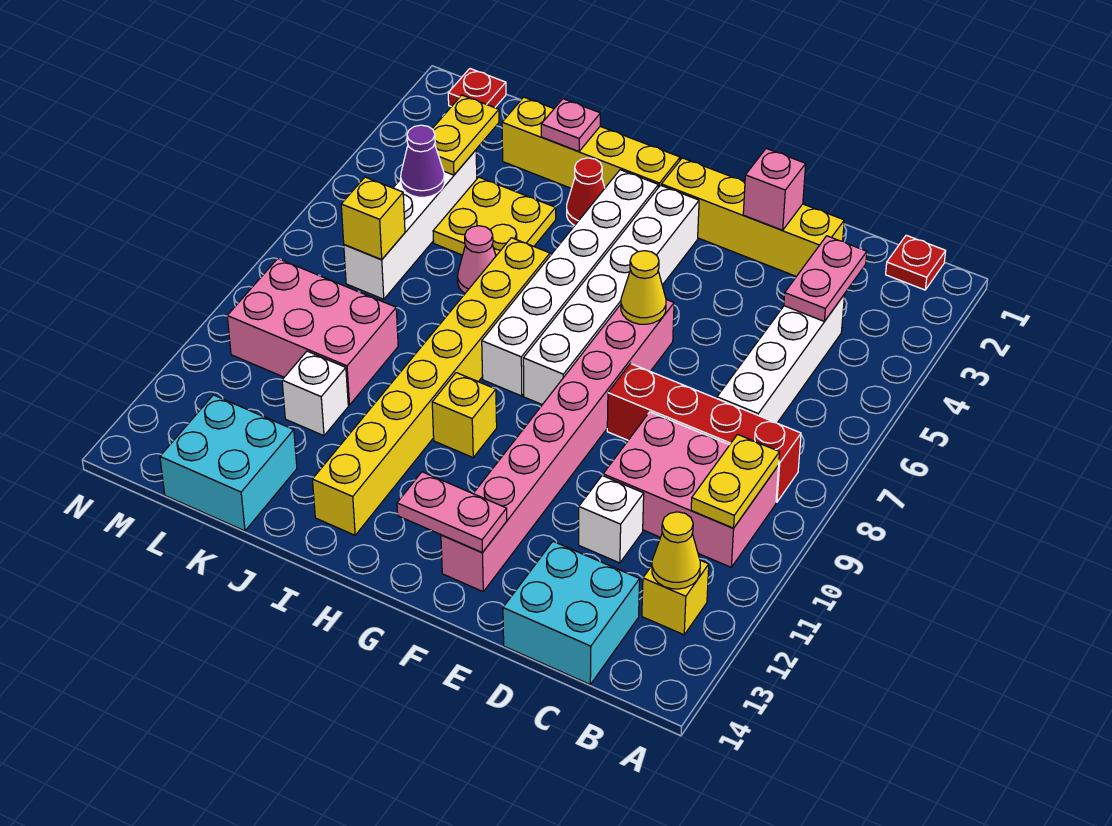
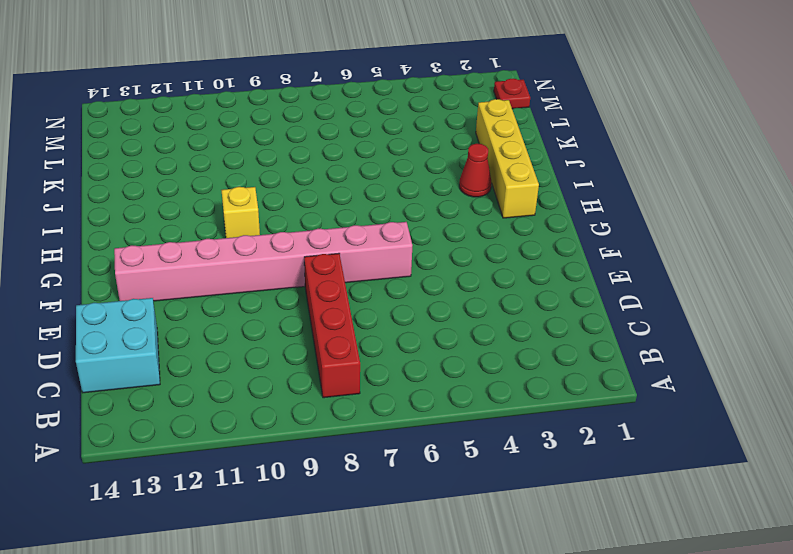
none -> red plate B1 level 1
none -> pink brick B9:D10 level 1
none -> yellow brick B12 level 1
none -> white brick C4:C7 level 1

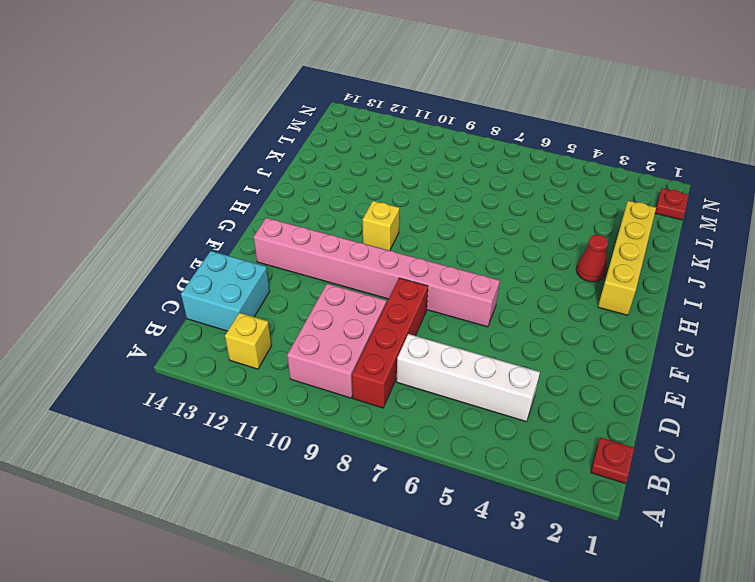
none -> yellow brick D2:G2 level 1
none -> white brick D11 level 1
none -> white brick G3:G8 level 1
none -> white brick H3:H8 level 1

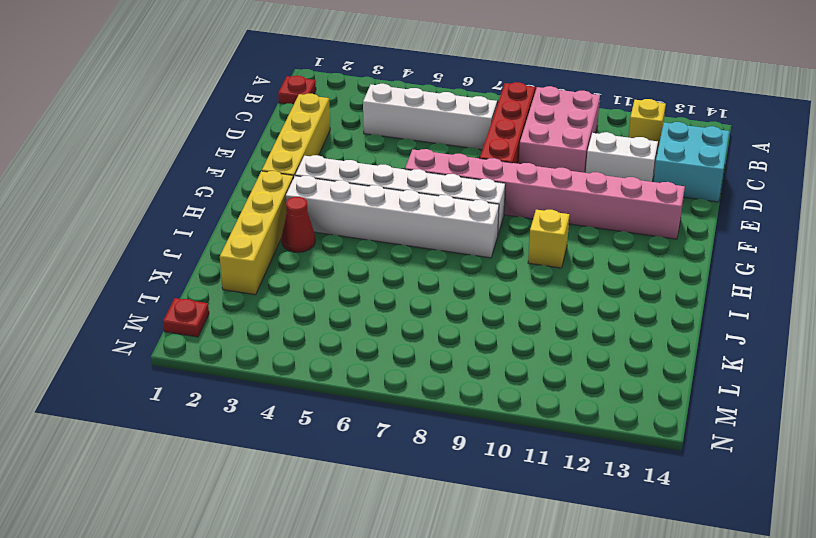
white brick D11:D12 level 1 -> white brick D11 level 1
none -> yellow brick I6:I13 level 1
none -> yellow plate J4:K5 level 1
none -> pink cone J6 level 1
none -> pink brick K9:M10 level 1

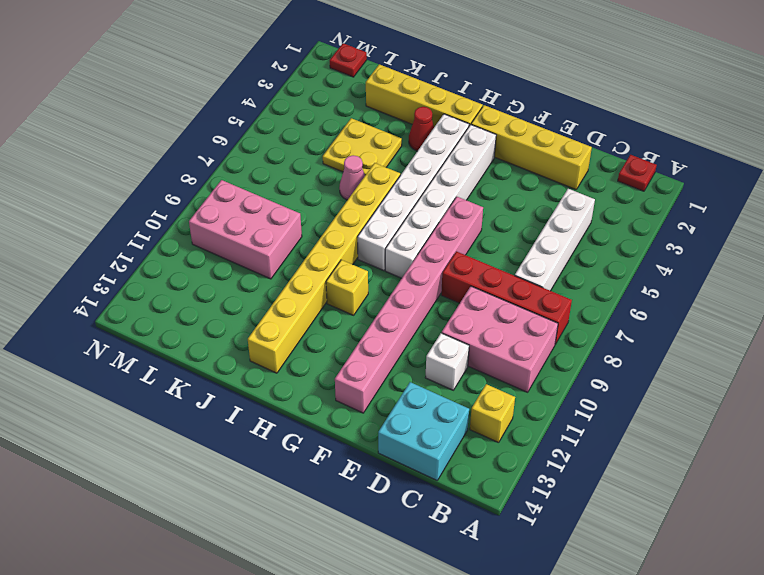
none -> white brick K11 level 1
none -> cyan brick K13:L14 level 1
none -> white brick L4:L7 level 1
none -> yellow plate B9:B10 level 2

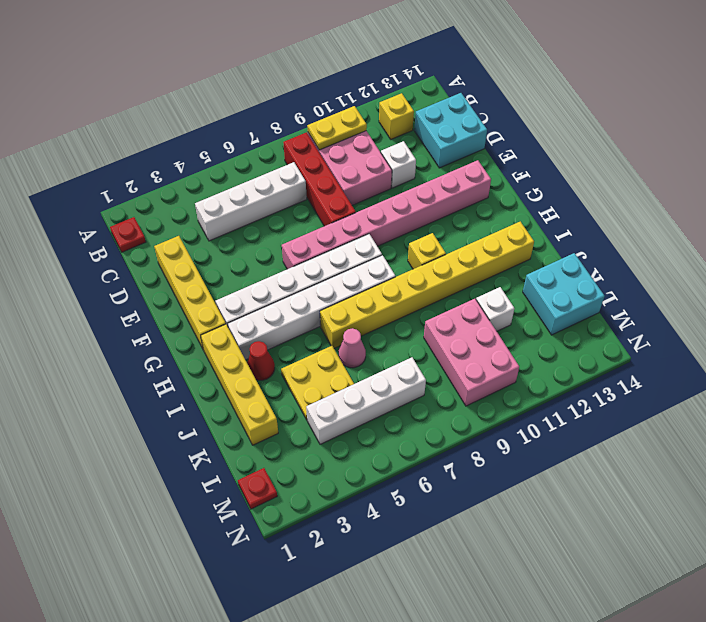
none -> yellow cone B12 level 2
none -> pink plate C3:C4 level 2
none -> pink brick E2 level 2
none -> yellow cone F6 level 2

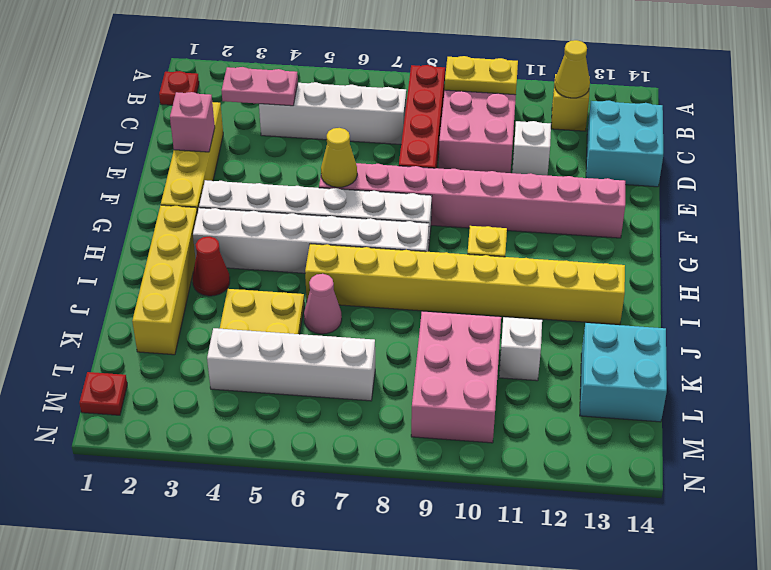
none -> pink plate F13:G13 level 2
none -> pink plate J2 level 2
none -> yellow plate L3:L4 level 2
none -> purple cone L5 level 2

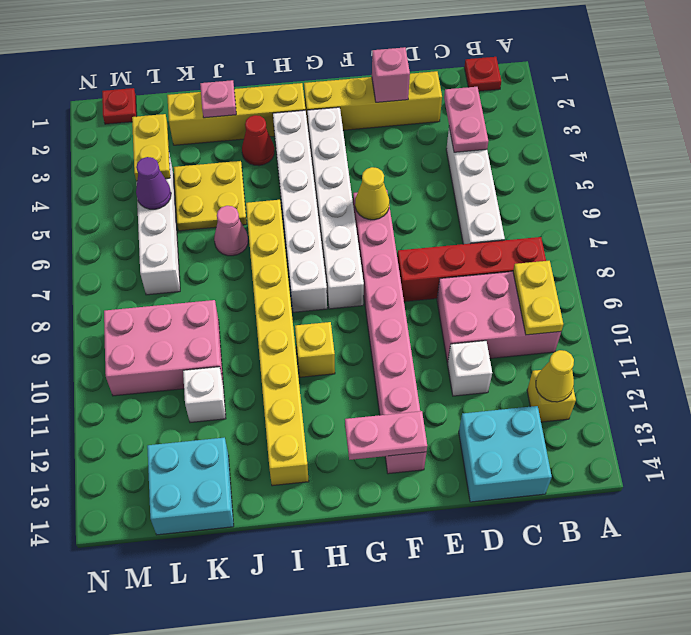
none -> yellow brick L7 level 2

